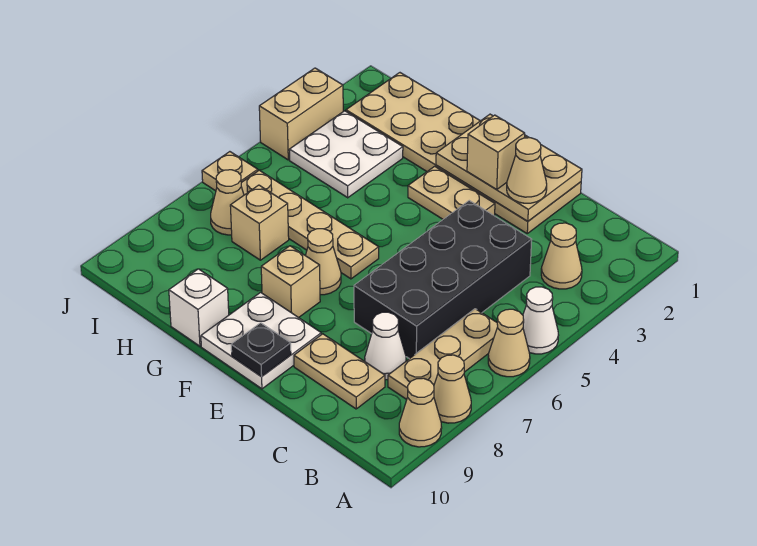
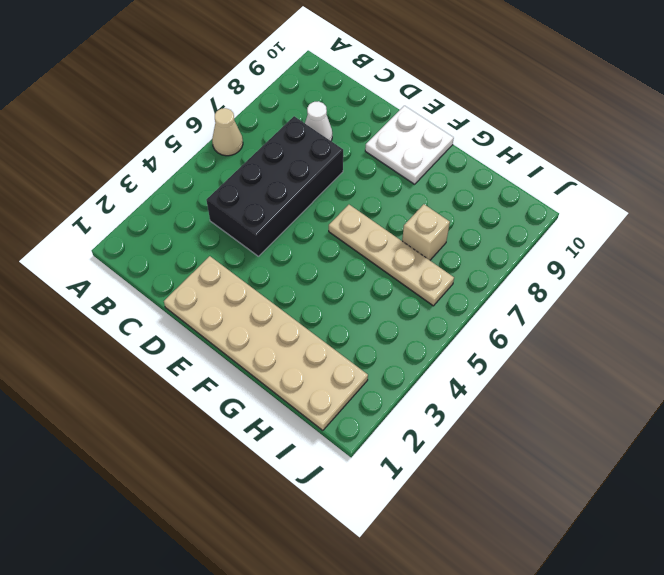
none -> white cone A5 level 1
none -> tan cone A8 level 1
none -> tan cone A9 level 1

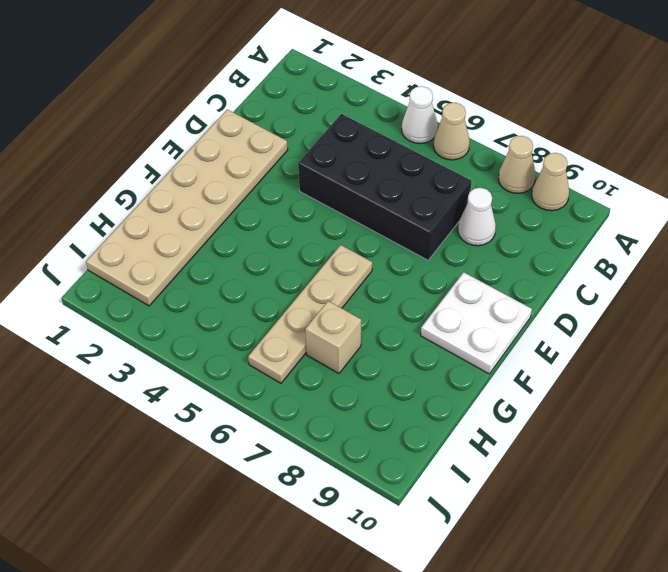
none -> tan cone B3 level 1
none -> tan plate B6:B8 level 1
none -> tan plate C9:D9 level 1

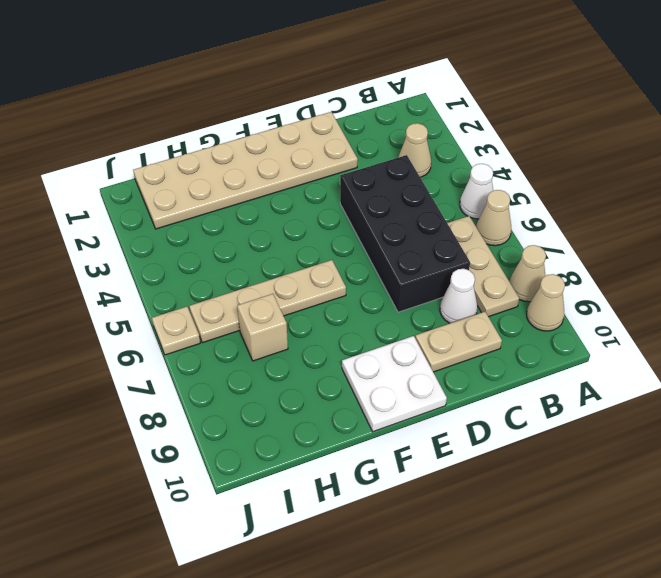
none -> tan plate E3:F3 level 1
none -> tan cone F7 level 1
none -> tan brick F8 level 1

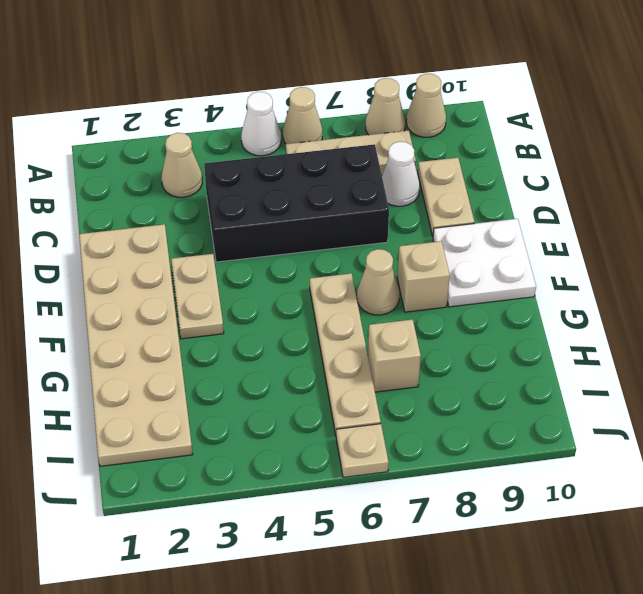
none -> white brick G10 level 1
none -> white plate H3:I4 level 1
none -> tan cone I7 level 1

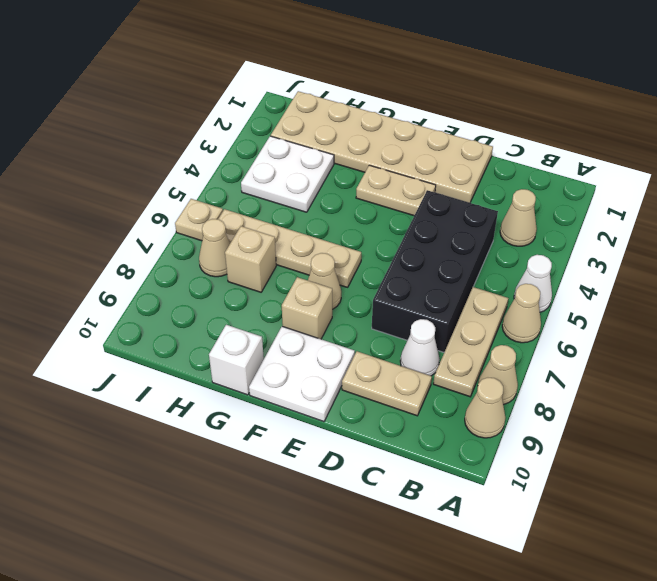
none -> tan brick J3:J4 level 1
none -> tan plate D1:F2 level 2
none -> black plate E10 level 2

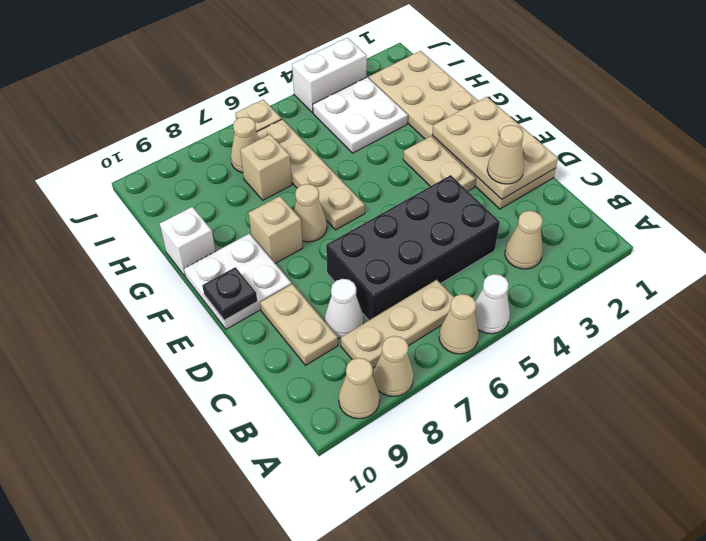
white brick J3:J4 level 1 -> tan brick J3:J4 level 1
none -> tan brick E2 level 3

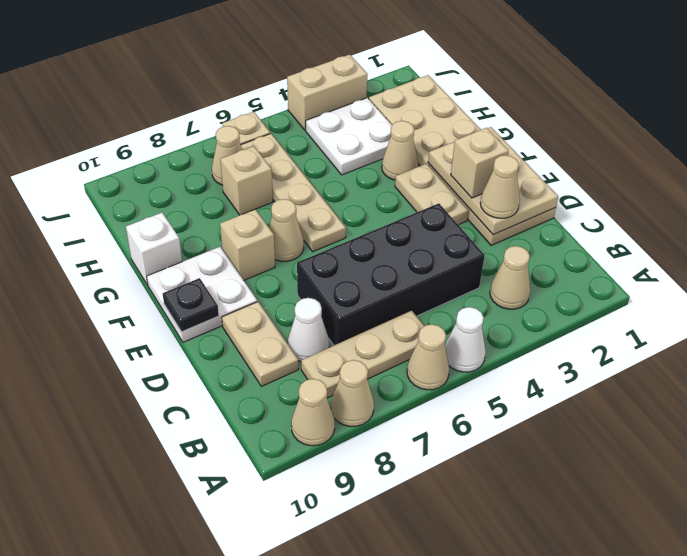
tan cone G3 level 1 -> none

